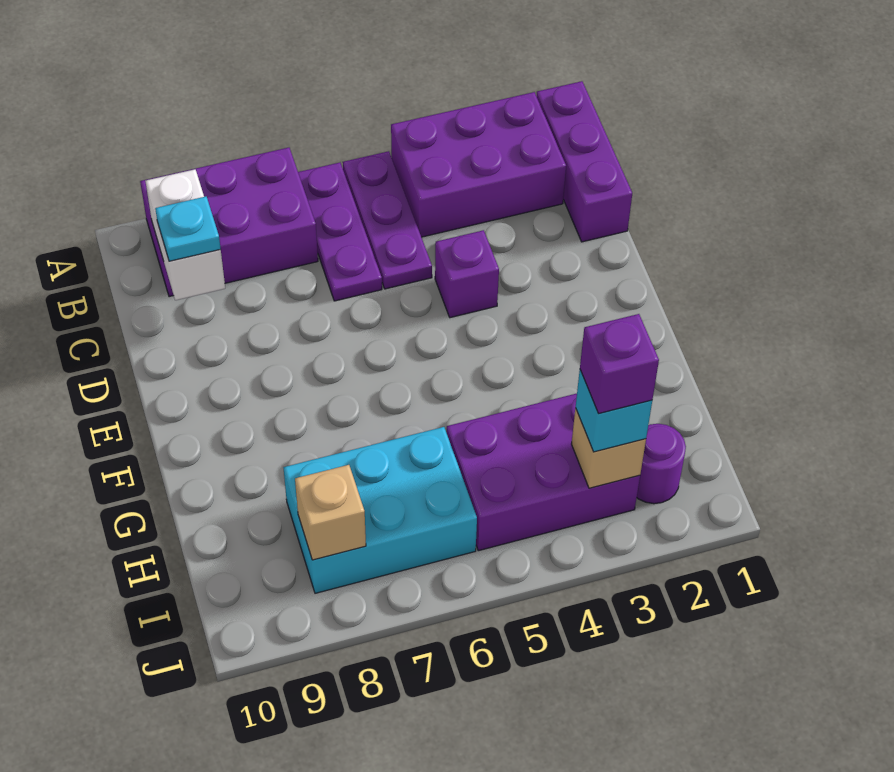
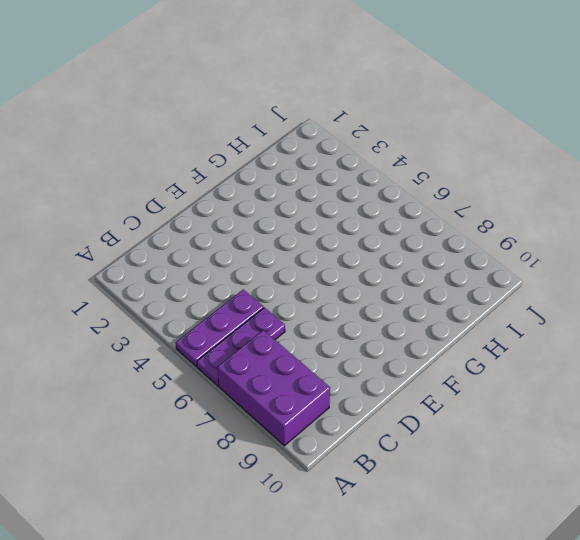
none -> purple brick A1:C1 level 1
none -> purple brick A2:B4 level 1
none -> purple brick D4 level 1

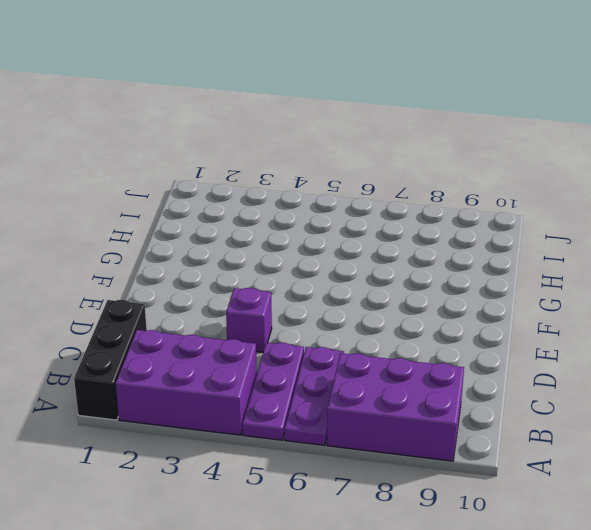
black brick A1:C1 level 1 -> purple brick A1:C1 level 1
none -> purple brick H3:I5 level 1
none -> cyan brick H6:I8 level 1
none -> purple round brick I2 level 1

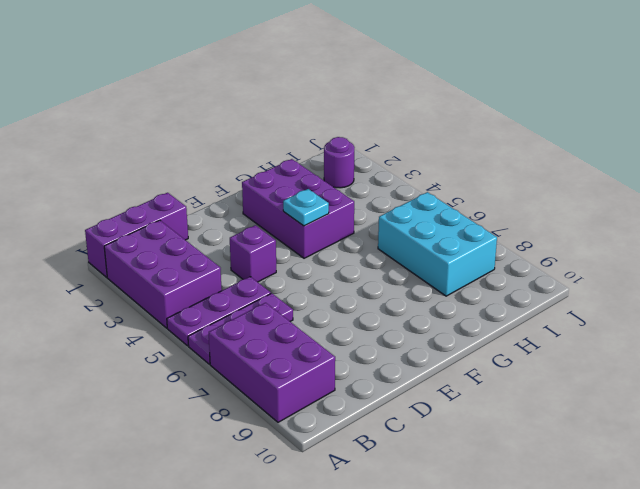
purple brick F2:G4 level 1 -> purple brick H3:I5 level 1
cyan plate F4 level 2 -> cyan plate C9 level 3
none -> white brick B9:C9 level 2
none -> tan brick I3 level 2
none -> tan brick I8 level 2

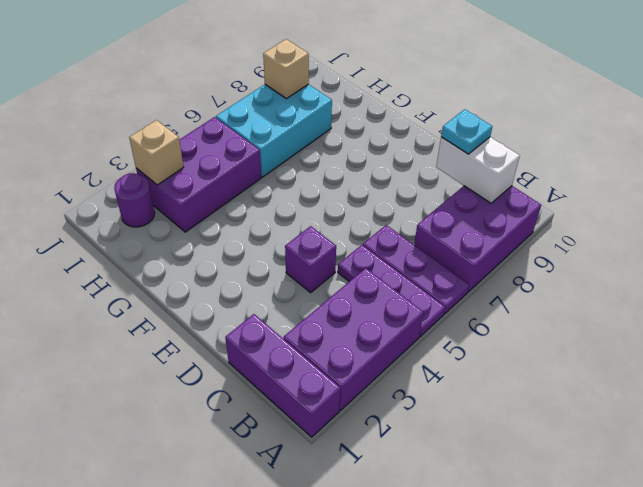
none -> cyan brick I3 level 3
none -> purple brick I3 level 4

